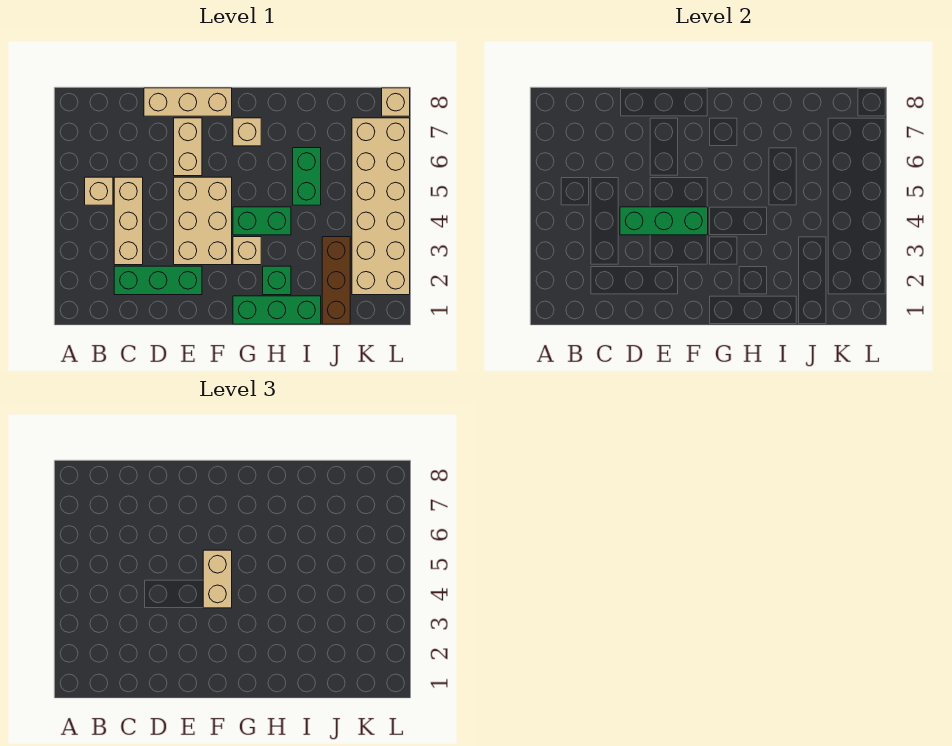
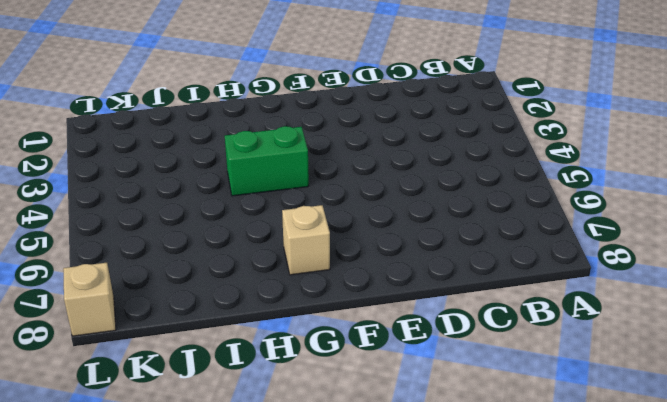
none -> tan brick B5 level 1
none -> green brick C2:E2 level 1
none -> tan brick C3:C5 level 1

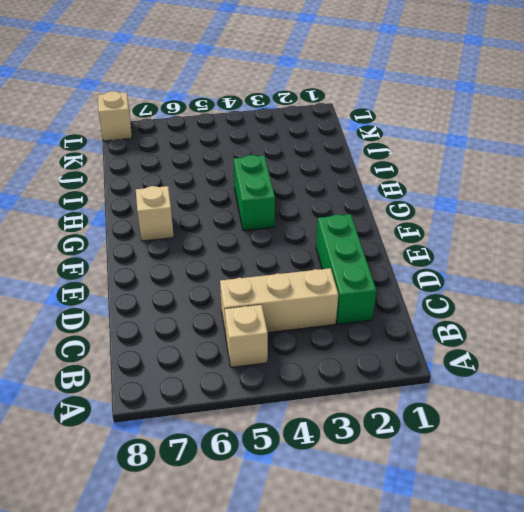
none -> tan brick D8:F8 level 1
none -> tan brick E3:F5 level 1
none -> tan brick E6:E7 level 1

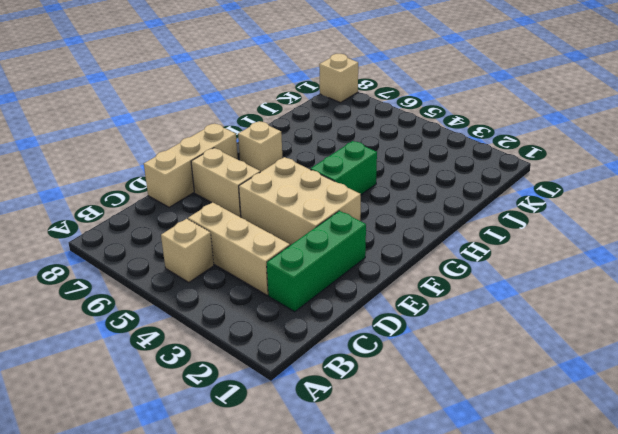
none -> green brick G1:I1 level 1
none -> tan brick G3 level 1
none -> green brick H2 level 1

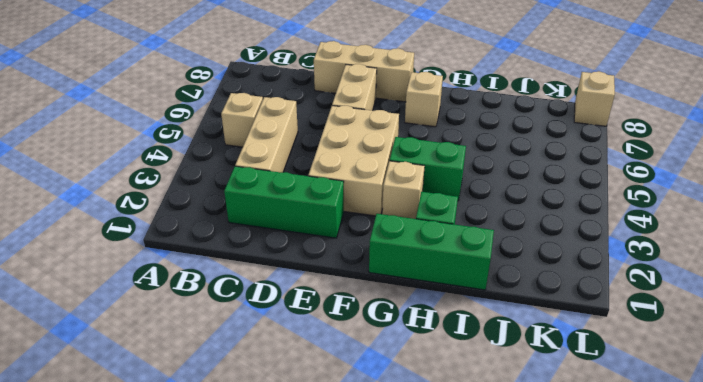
none -> green brick I5:I6 level 1
none -> brown brick J1:J3 level 1
none -> tan brick K2:L7 level 1

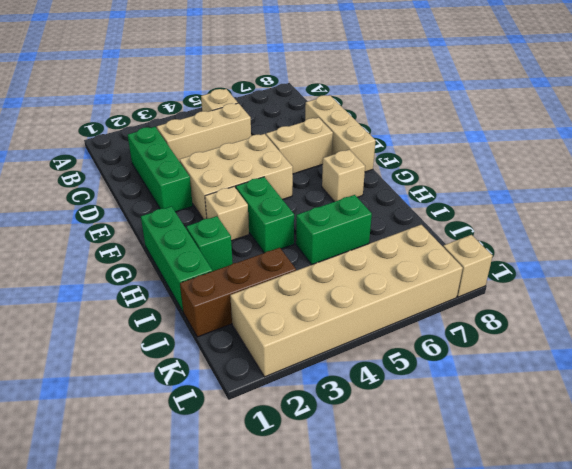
none -> green brick D4:F4 level 2
none -> tan brick F4:F5 level 3

